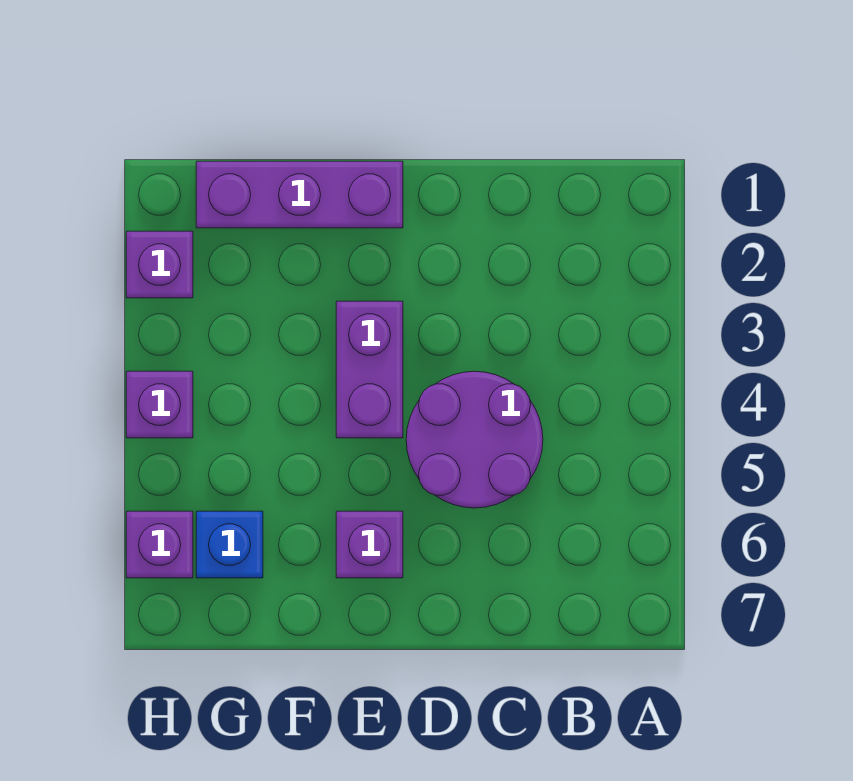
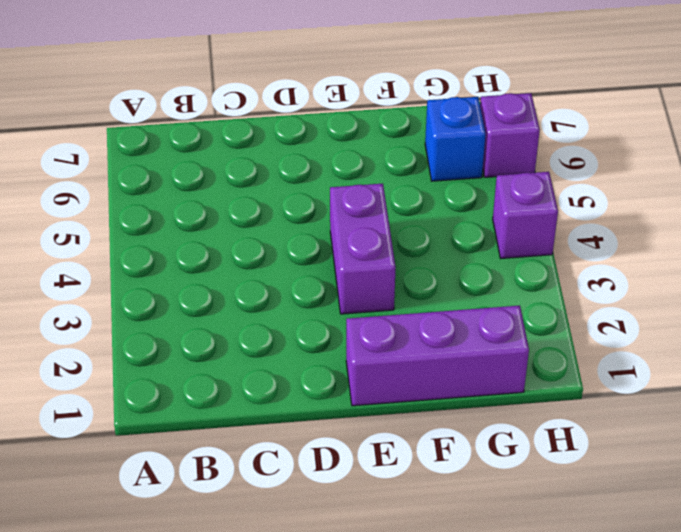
none -> purple round brick C4:D5 level 1
none -> purple brick E6 level 1

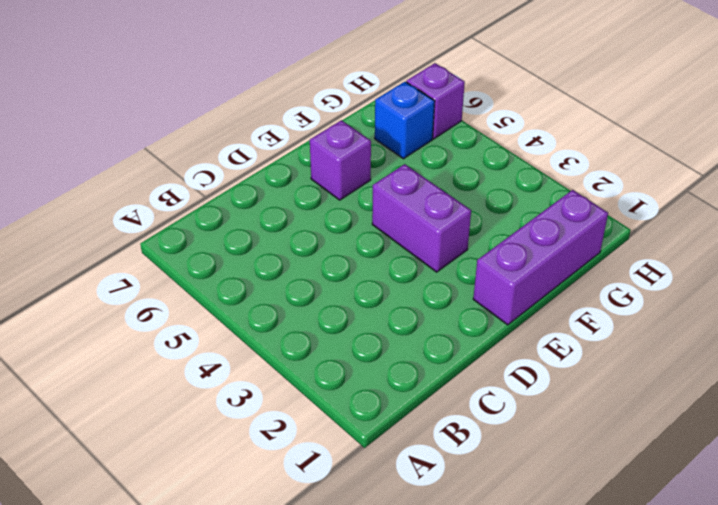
none -> purple round brick C4:D5 level 1
none -> purple brick H2 level 1

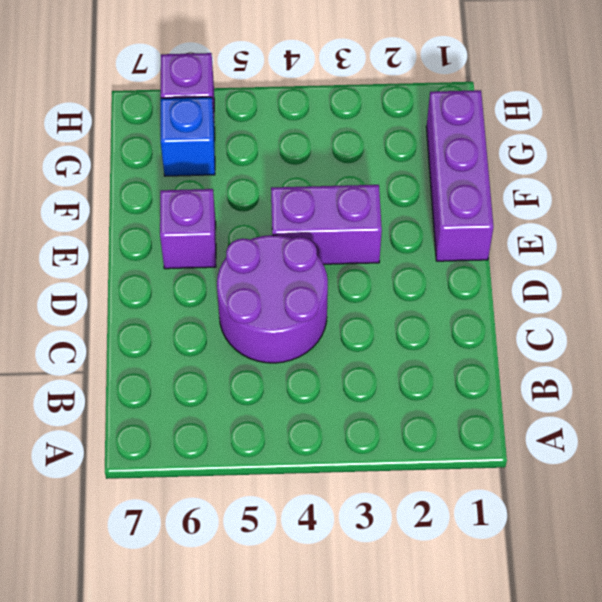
none -> purple brick H2 level 1
none -> purple brick H4 level 1

